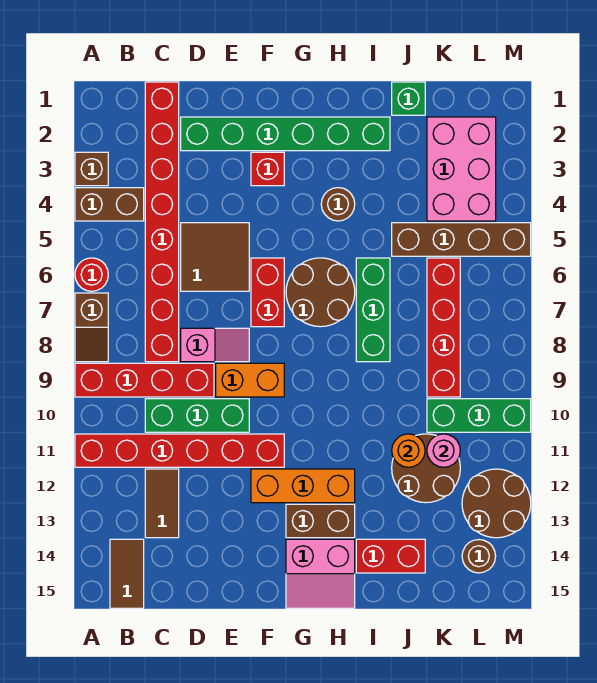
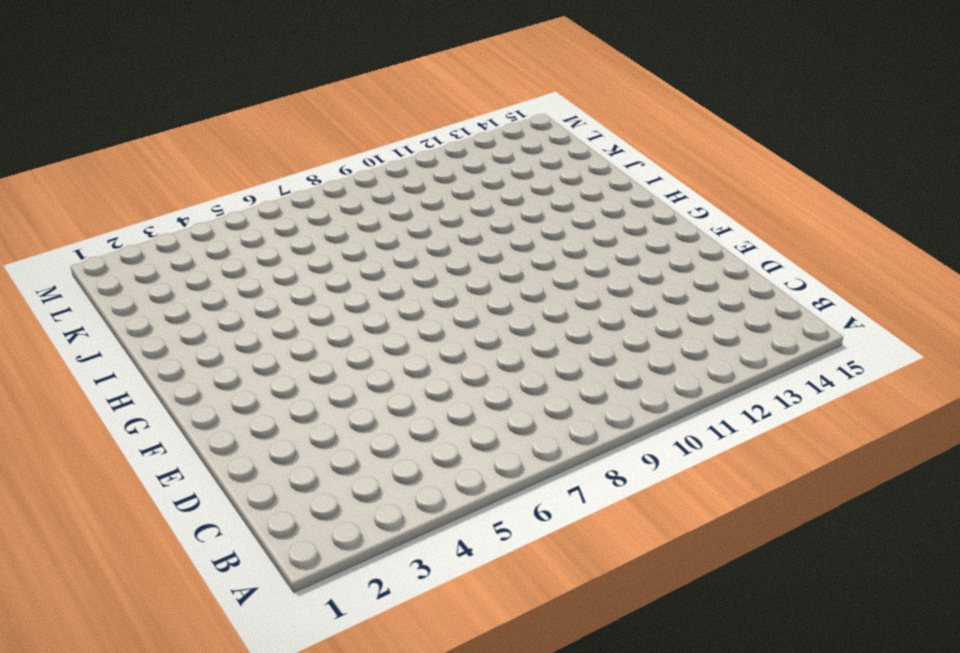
none -> brown brick A3 level 1
none -> brown brick A4:B4 level 1
none -> red round brick A6 level 1
none -> brown slope A7:A8 level 1 top 7

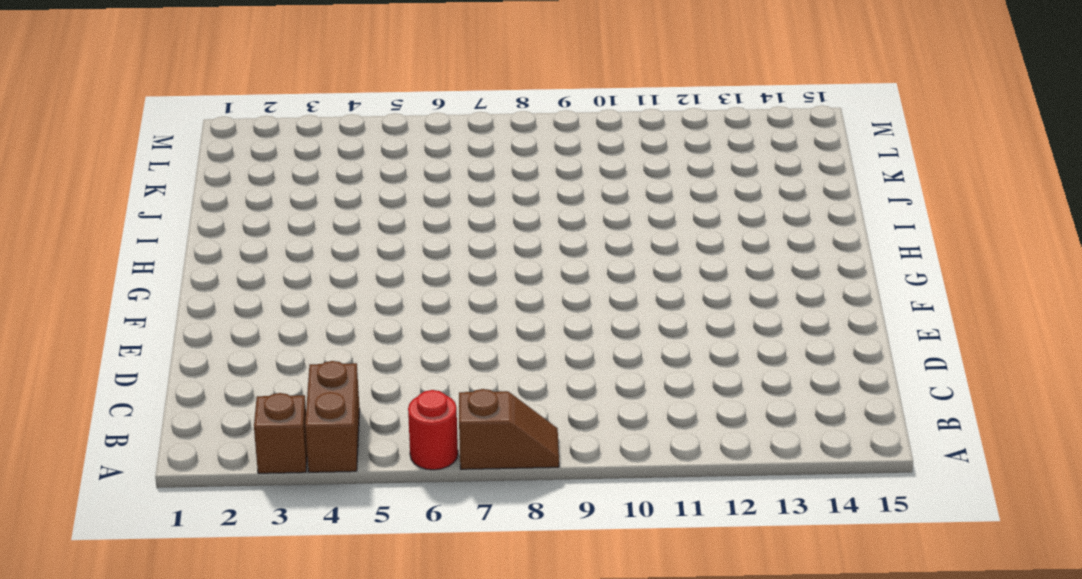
none -> red brick A9:D9 level 1
none -> red brick A11:F11 level 1
none -> brown tile B14:B15 level 1
none -> red brick C1:C8 level 1

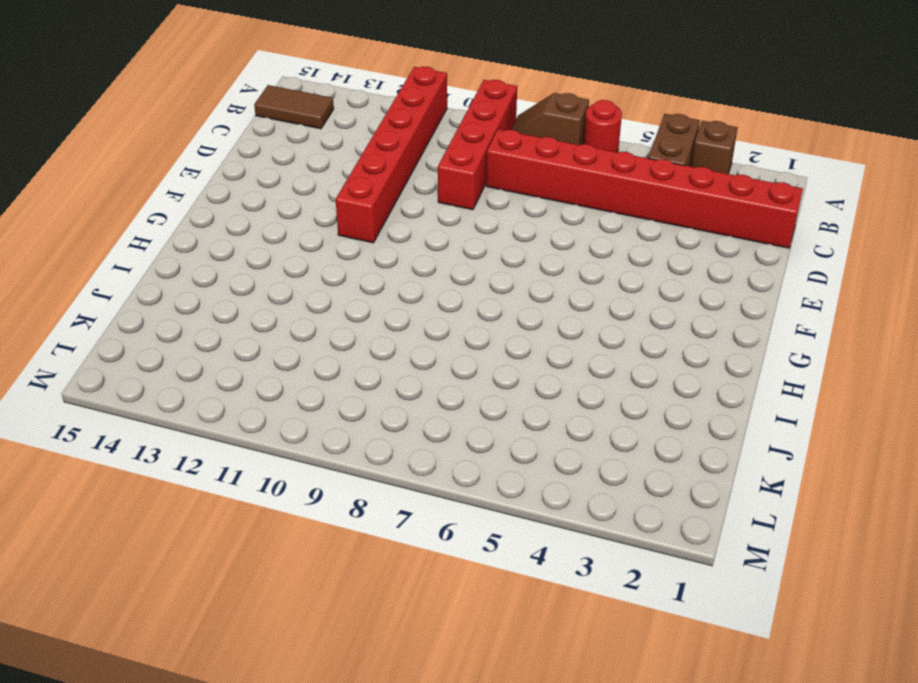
none -> green brick C10:E10 level 1
none -> brown tile C12:C13 level 1
none -> green brick D2:I2 level 1
none -> brown tile D5:E6 level 1

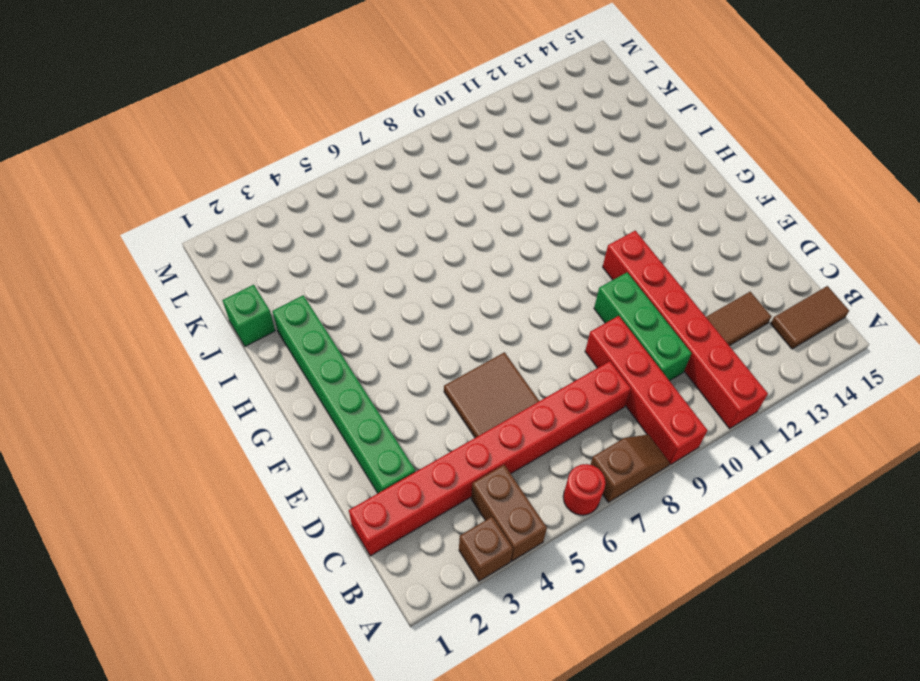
none -> pink slope D8:E8 level 1 top D
none -> orange brick E9:F9 level 1
none -> red brick F3 level 1
none -> red brick F6:F7 level 1

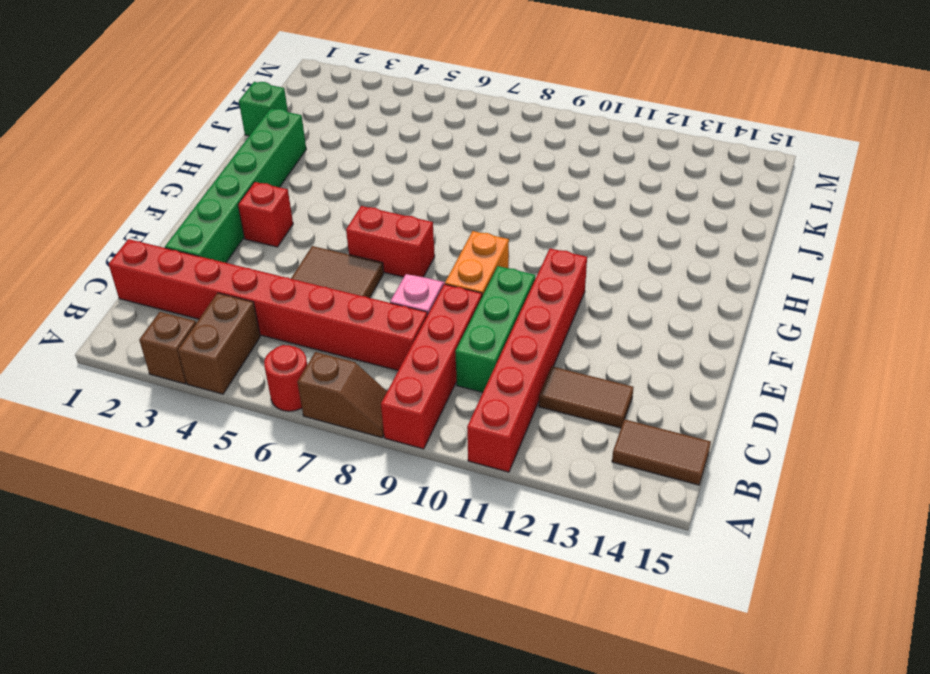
none -> orange brick F12:H12 level 1
none -> brown round brick G6:H7 level 1
none -> brown brick G13:H13 level 1
none -> pink slope G14:H15 level 1 top 14

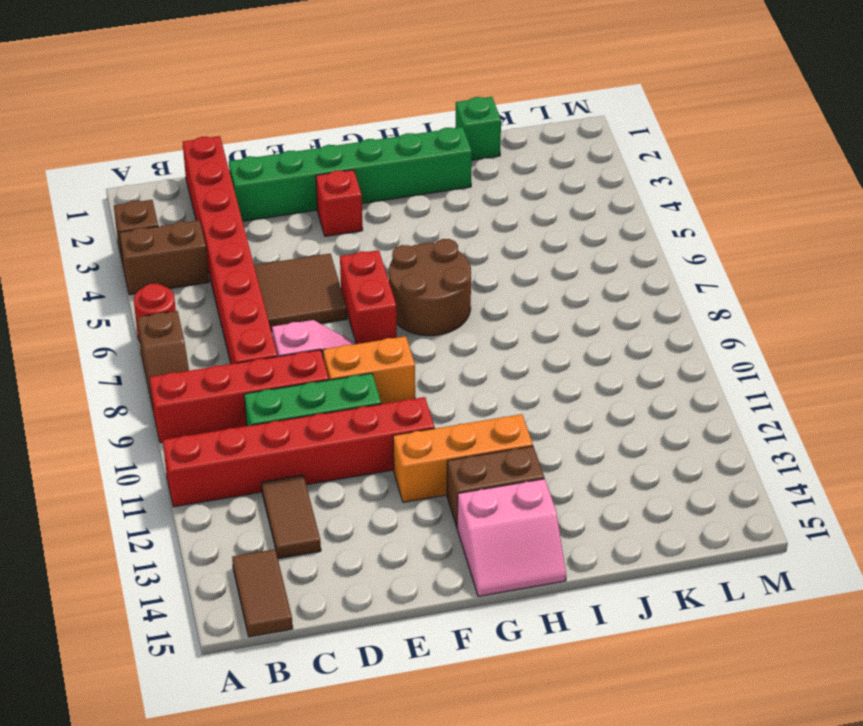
none -> brown round brick H4 level 1
none -> green brick I6:I8 level 1
none -> red brick I14:J14 level 1
none -> brown brick J5:M5 level 1

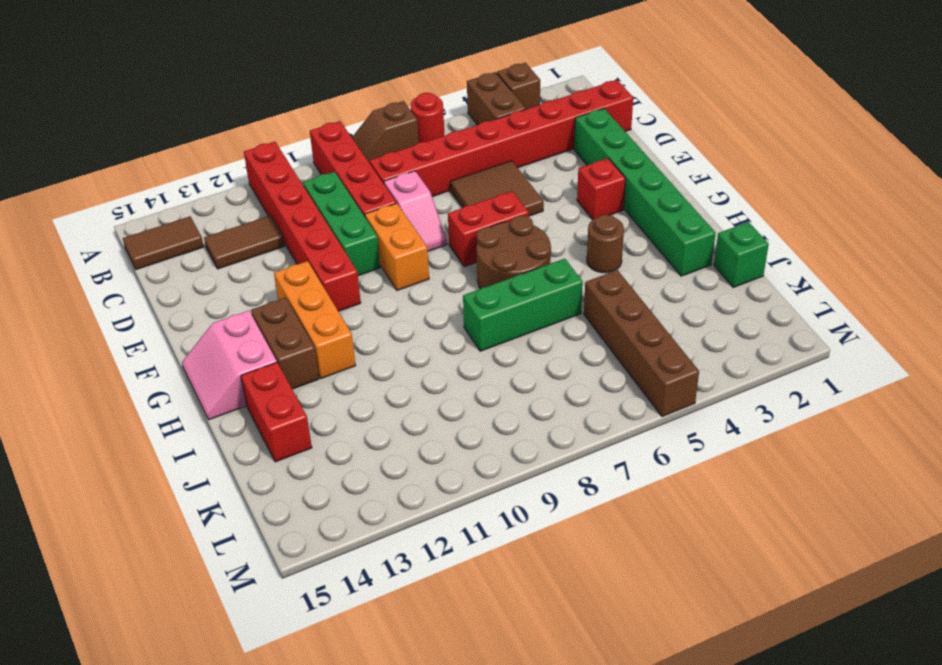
none -> brown round brick J11:K12 level 1
none -> pink brick K2:L4 level 1
none -> red brick K6:K9 level 1
none -> green brick K10:M10 level 1

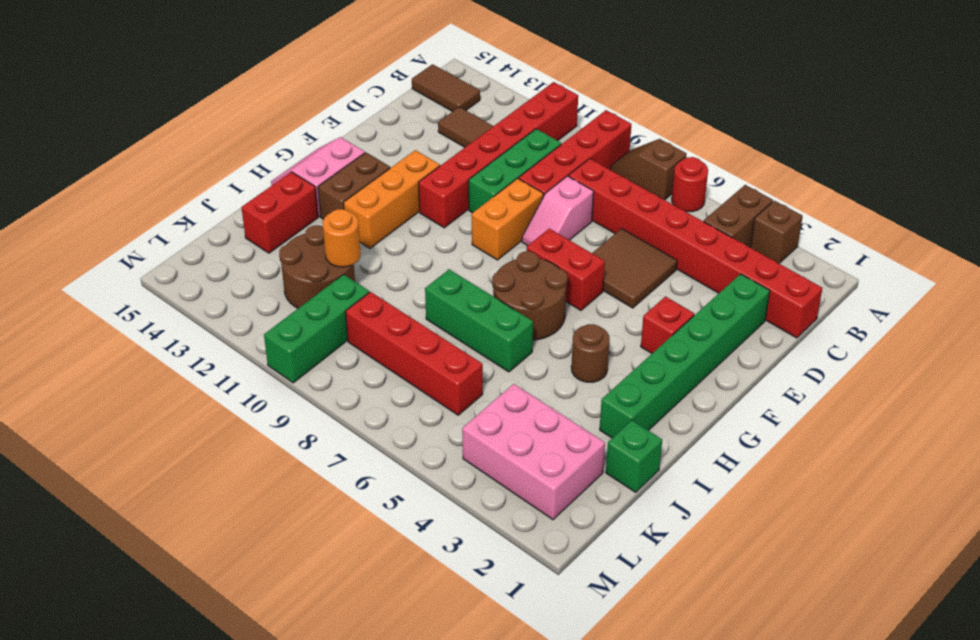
none -> brown brick J5:M5 level 1
none -> brown round brick L12:M13 level 1
none -> brown round brick L14 level 1
none -> pink round brick K11 level 2

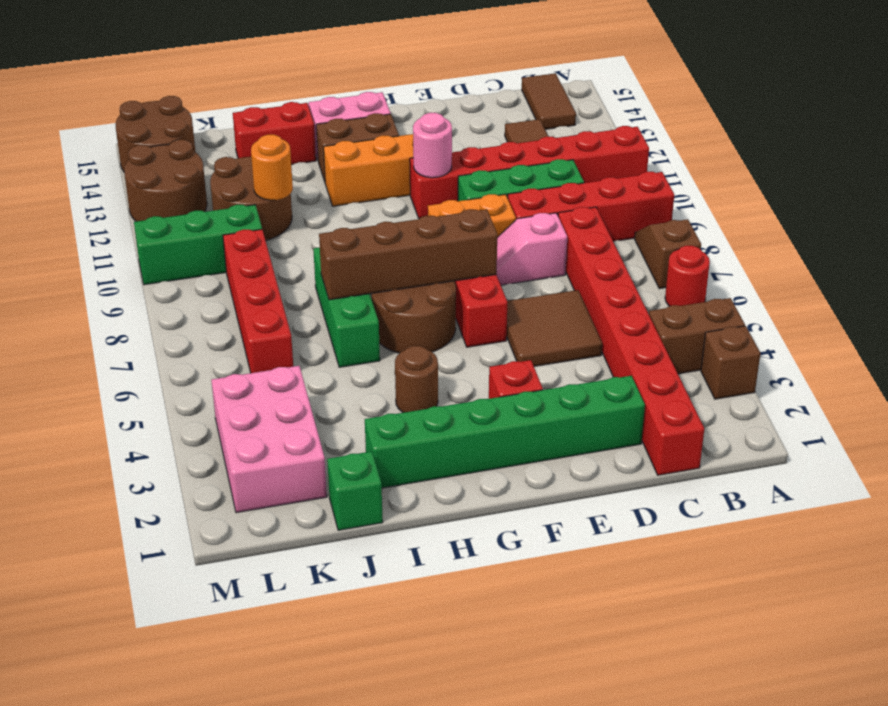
brown brick F7:I7 level 2 -> brown brick J5:M5 level 1
pink round brick F11 level 2 -> pink round brick K11 level 2
brown round brick L14:M15 level 1 -> brown round brick L14 level 1

